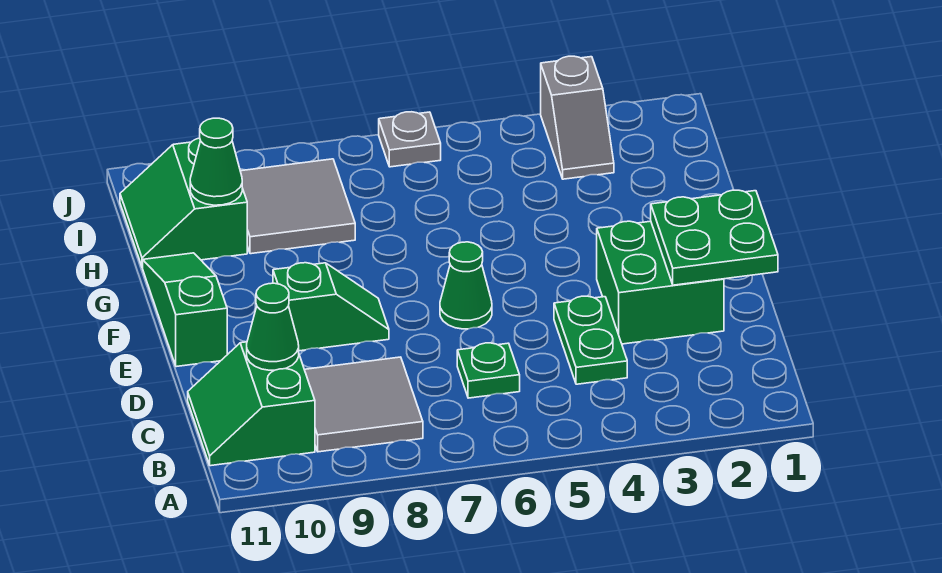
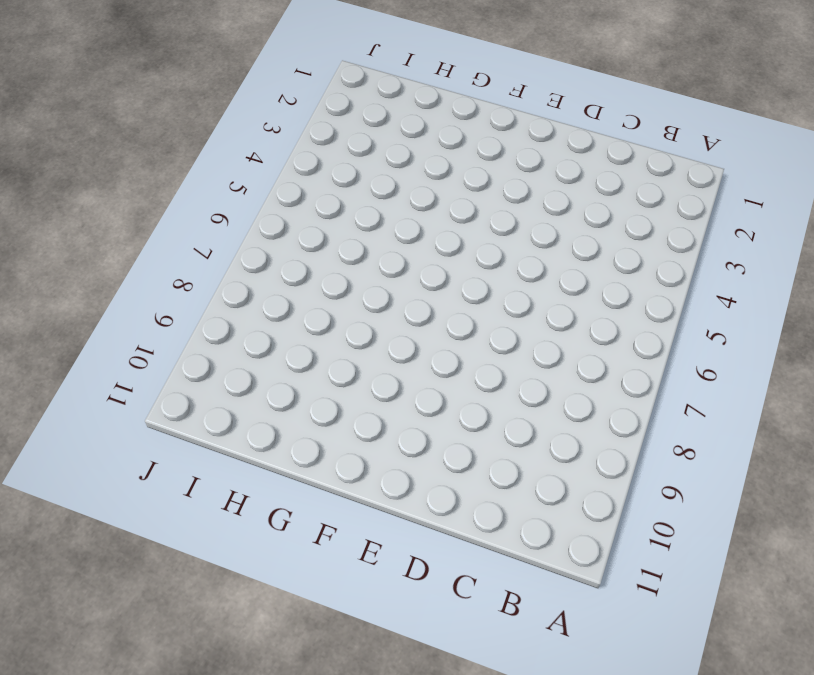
none -> grey tile B8:C9 level 1
none -> green slope B10:C11 level 1 top 10
none -> green plate C4:D4 level 1

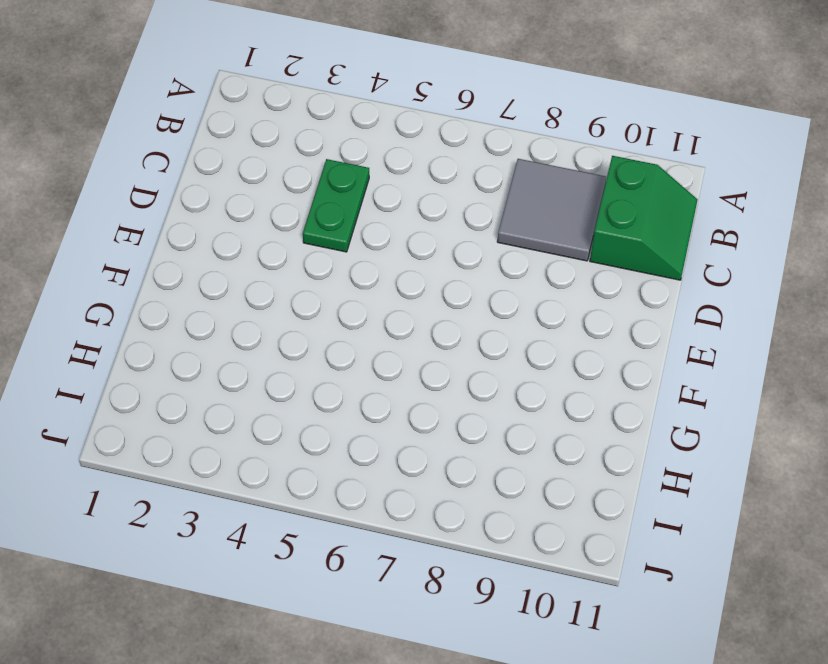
none -> green plate C6 level 1
none -> green brick D2:E3 level 1
none -> green cone E6 level 1

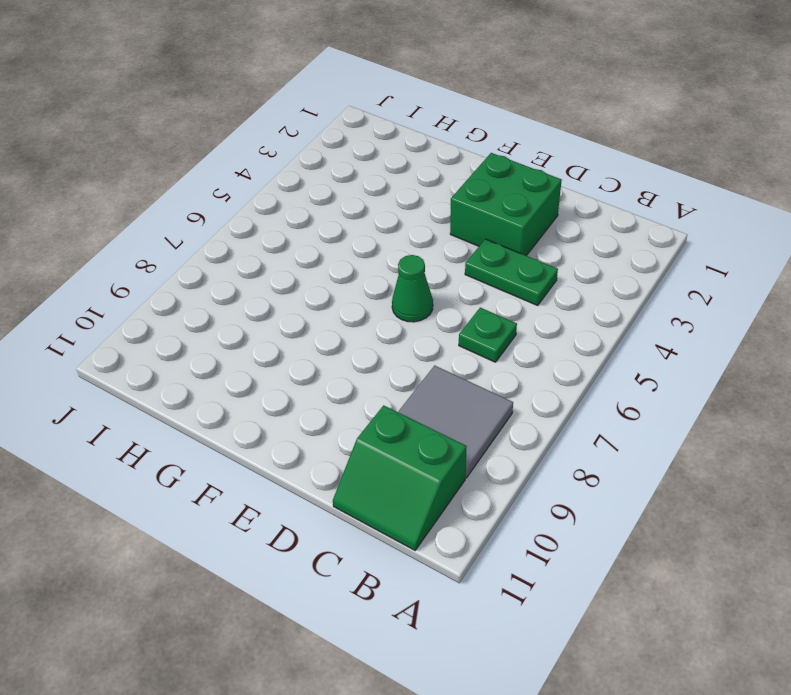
none -> green slope E8:E9 level 1 top 9
none -> green slope E11:G11 level 1 top E
none -> grey tile H8:I9 level 1

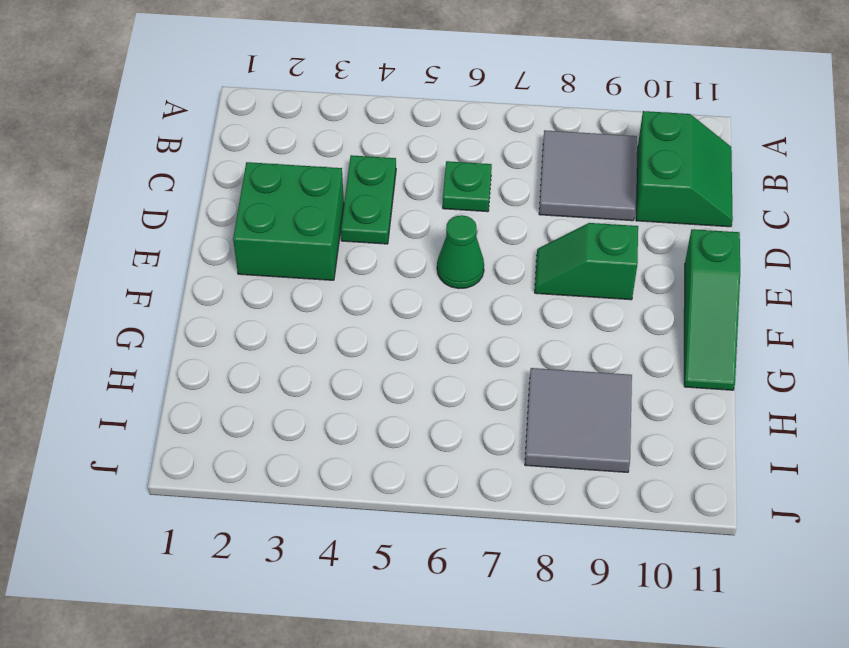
none -> green slope H10:I11 level 1 top 10
none -> grey slope I3:J3 level 1 top J
none -> grey plate J6 level 1

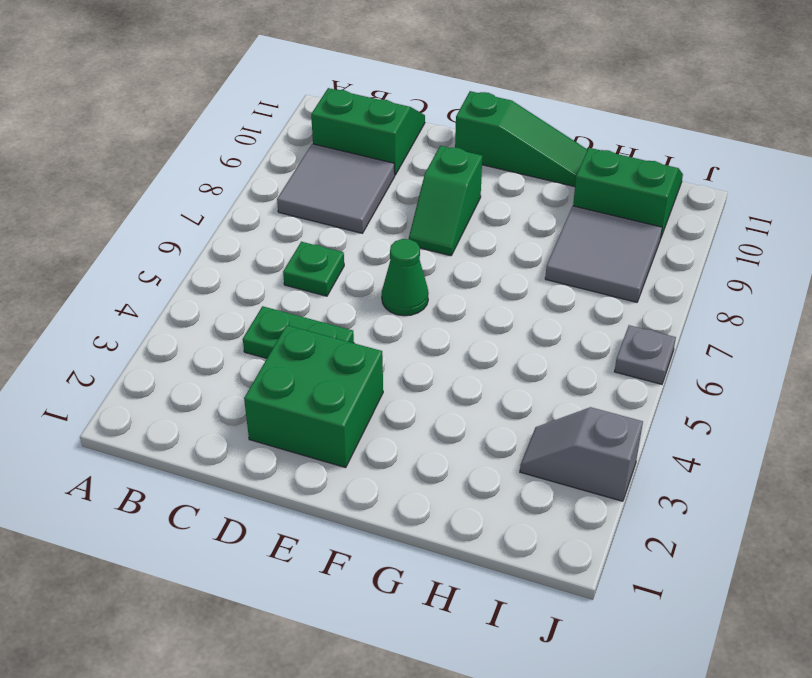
none -> green cone C10 level 2
none -> green plate D1:E2 level 2
none -> green cone H10 level 2

